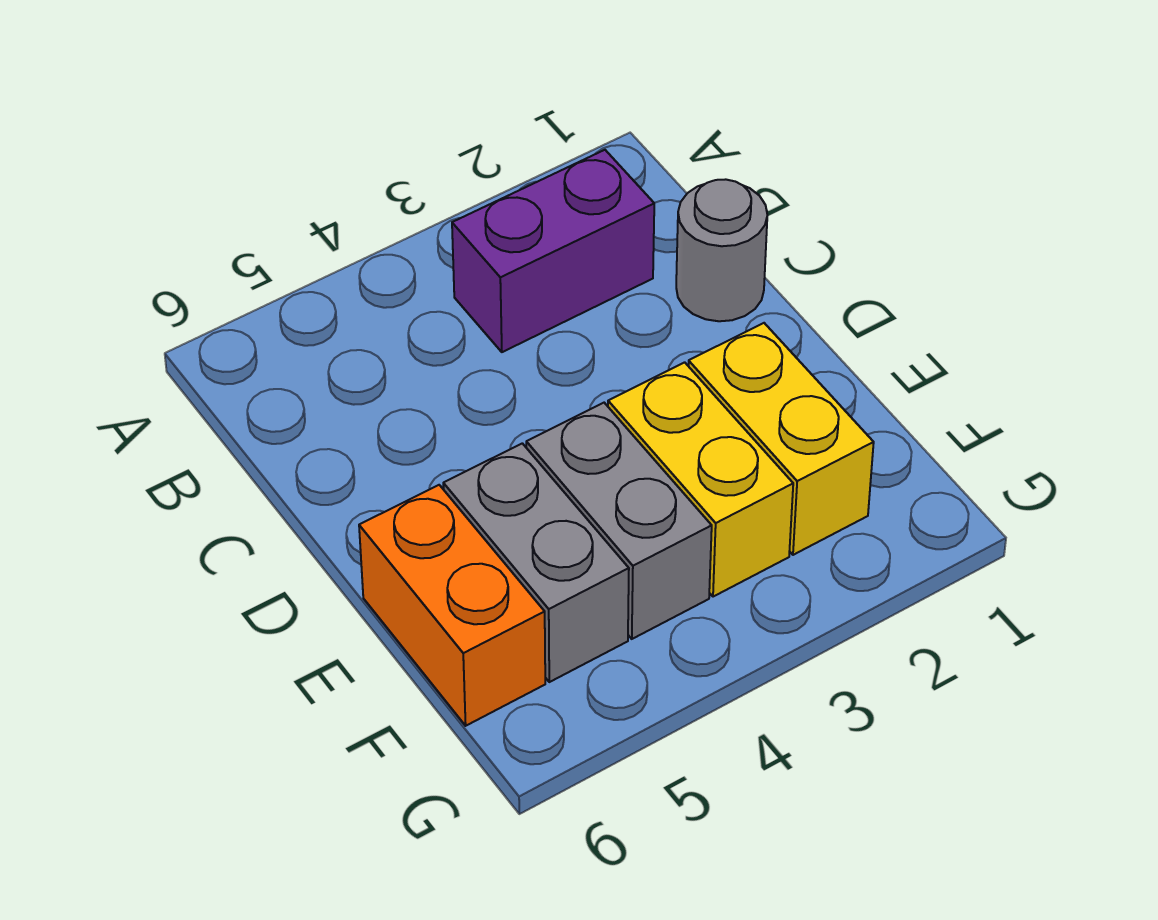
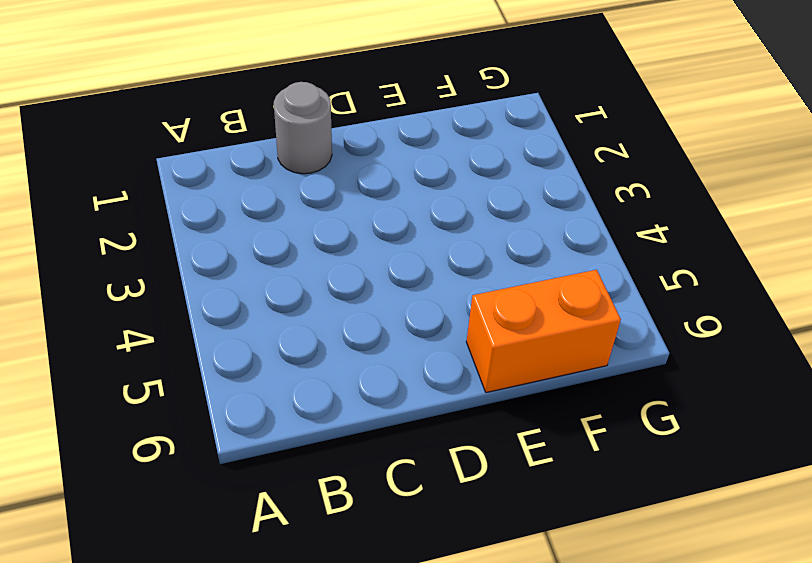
none -> purple brick B2:B3 level 1
none -> yellow brick E2:F2 level 1

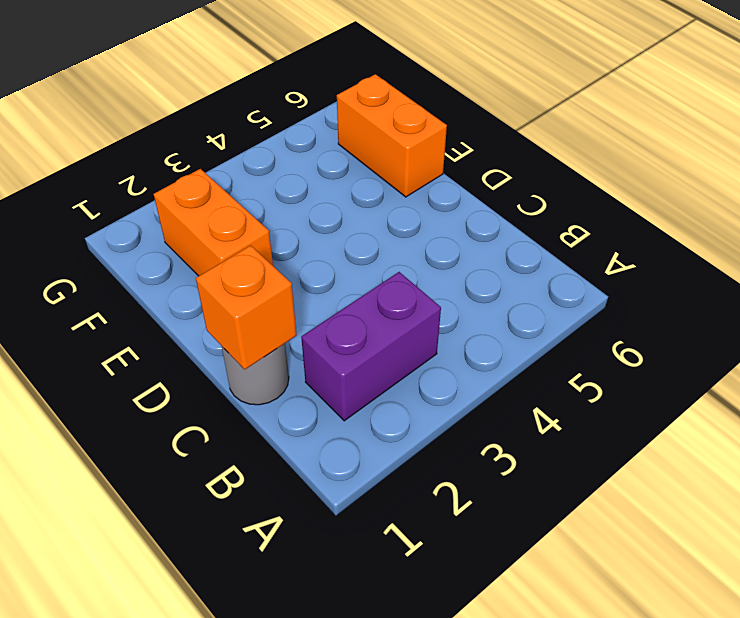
orange brick C1 level 2 -> none
orange brick E2:F2 level 1 -> yellow brick E2:F2 level 1
none -> yellow brick E3:F3 level 1
none -> grey brick E4:F4 level 1

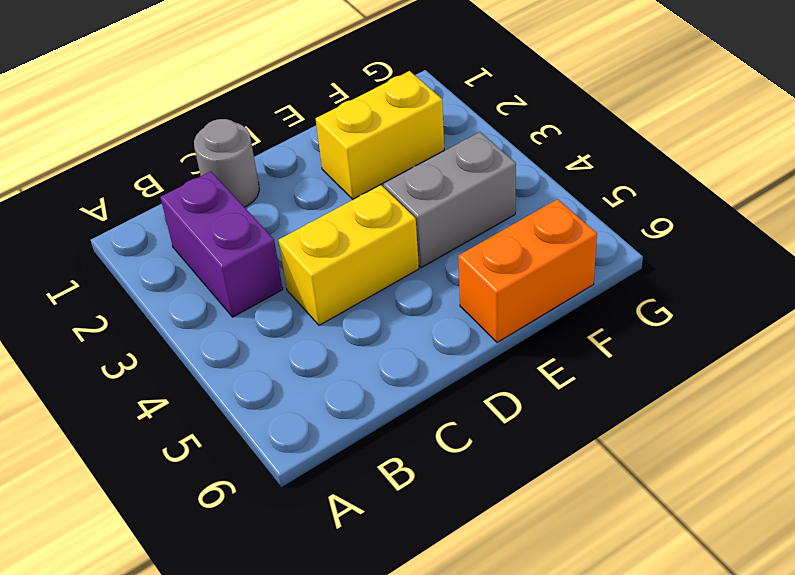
yellow brick C4:D4 level 1 -> yellow brick E3:F3 level 1
none -> grey brick E5:F5 level 1

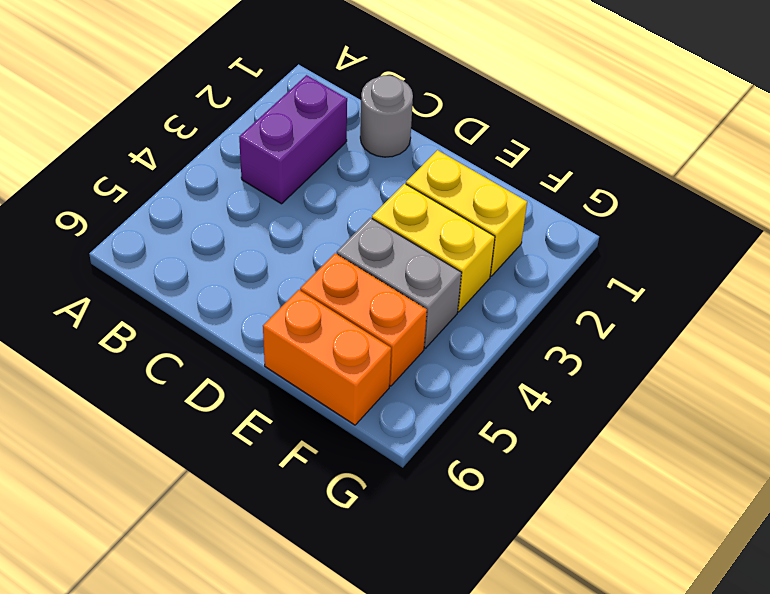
orange brick E5:F5 level 1 -> grey brick E5:F5 level 1

